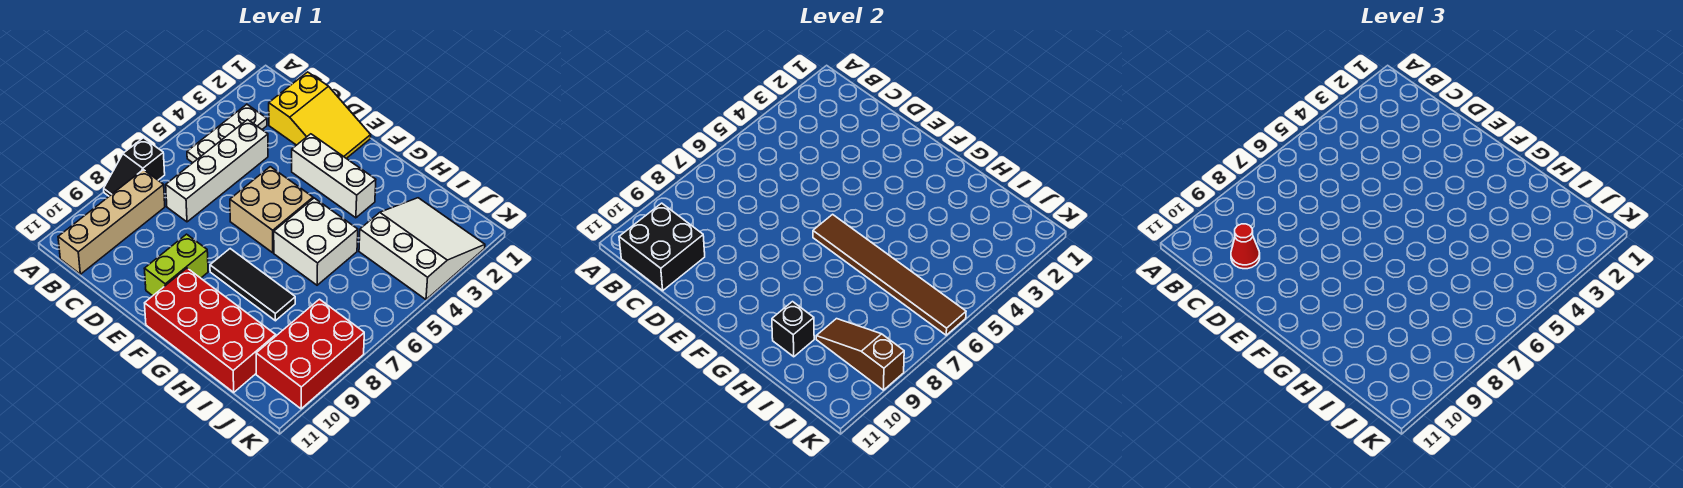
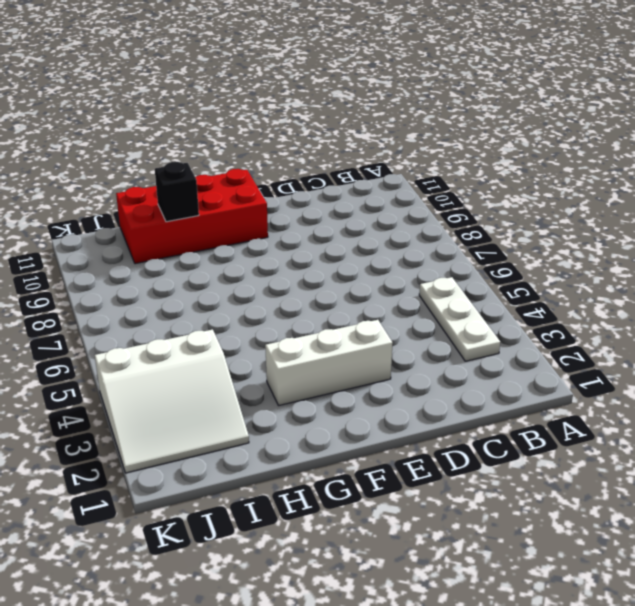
none -> black slope A7:A8 level 1 top 7
none -> tan brick B8:B11 level 1
none -> yellow slope C1:E2 level 1 top C

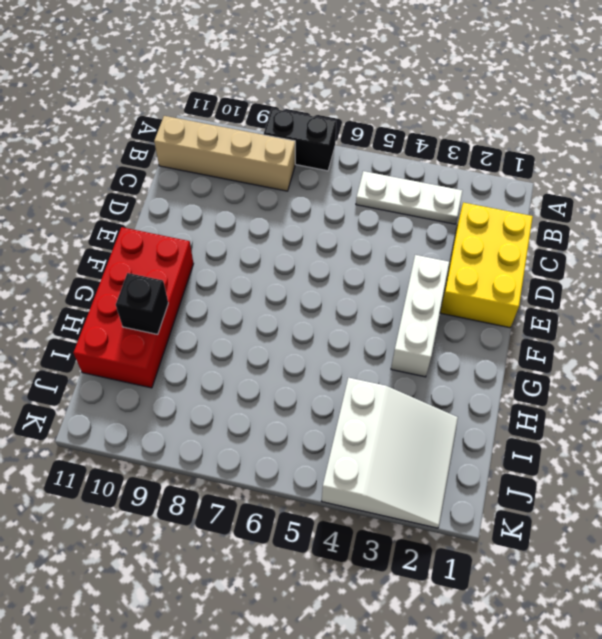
black brick A7:A8 level 1 -> black slope A7:A8 level 1 top 7
yellow brick C1:E2 level 1 -> yellow slope C1:E2 level 1 top C
none -> white brick C4:C7 level 1
none -> tan brick E5:F6 level 1
none -> lime brick E9:E10 level 1

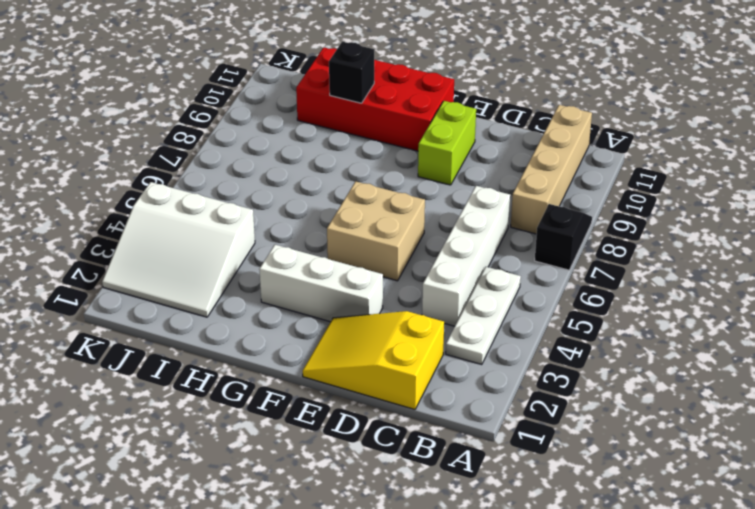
none -> black tile F8:H8 level 1
none -> white brick G5:H6 level 1
none -> red brick J8:K10 level 1

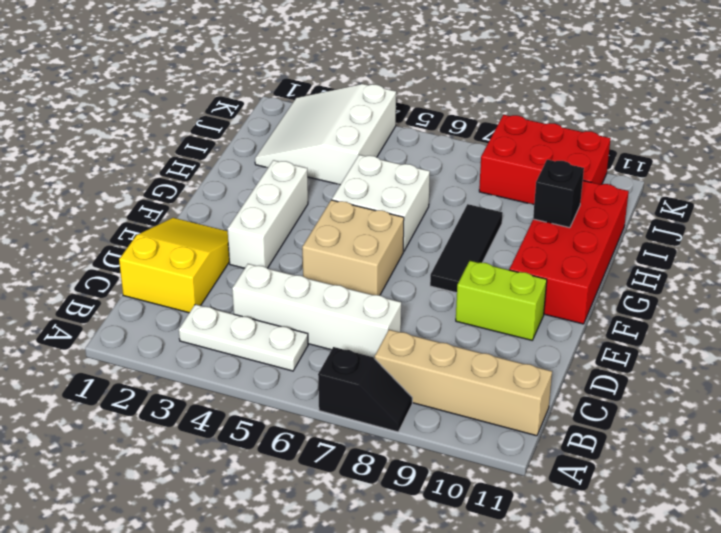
none -> black brick B10:C11 level 2
none -> brown tile F6:K6 level 2
none -> brown slope I9:K9 level 2 top K

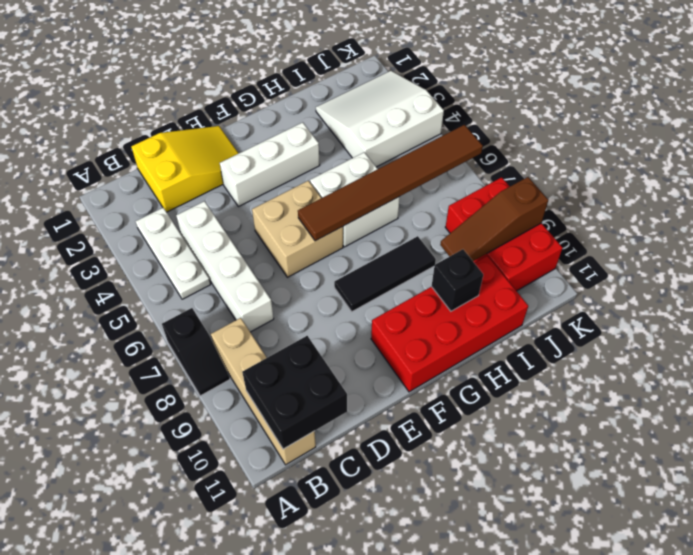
none -> lime brick E9:E10 level 1
none -> red cone C10 level 3

